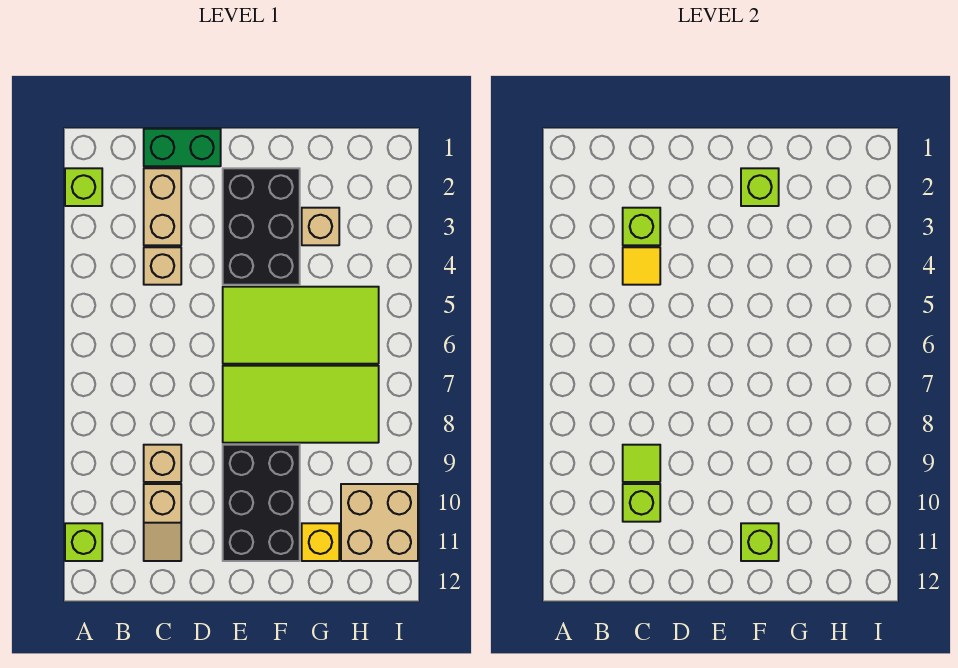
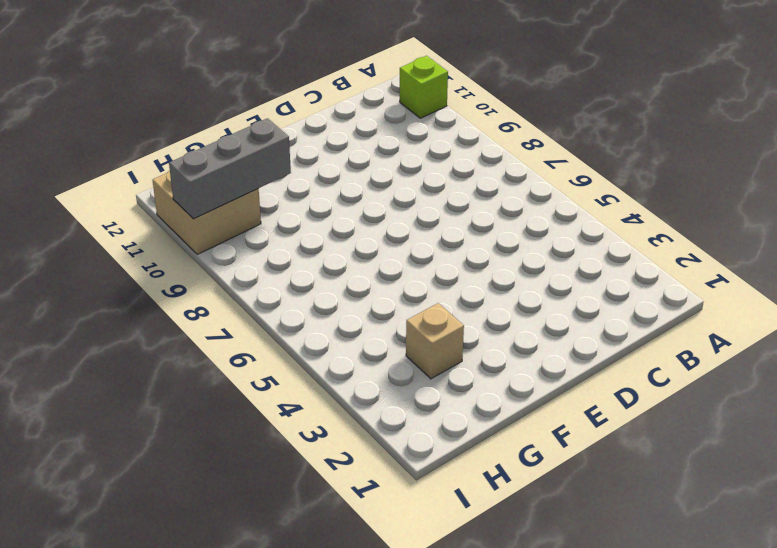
grey brick G10:I10 level 2 -> none
none -> lime brick A2 level 1
none -> green brick C1:D1 level 1
none -> tan brick C2:C3 level 1

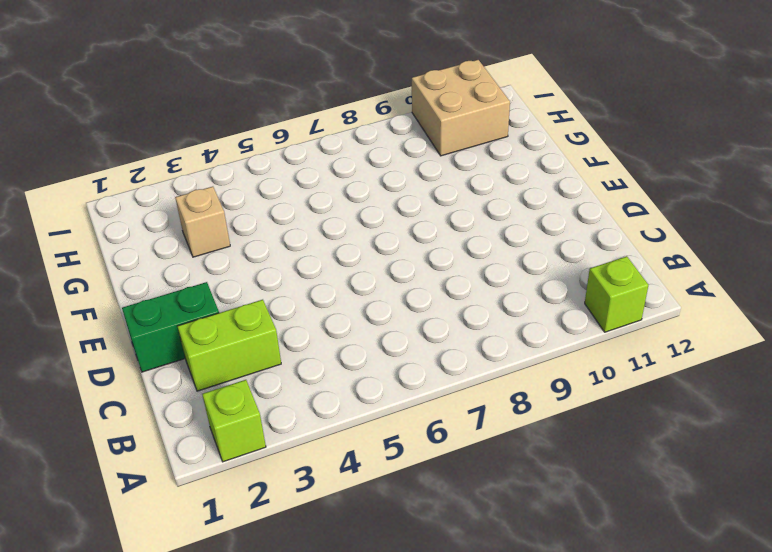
lime brick C2:C3 level 1 -> tan brick C2:C3 level 1
green brick D1:D2 level 1 -> green brick C1:D1 level 1
none -> tan brick C4 level 1
none -> tan brick C9 level 1
none -> tan slope C10:C11 level 1 top 10

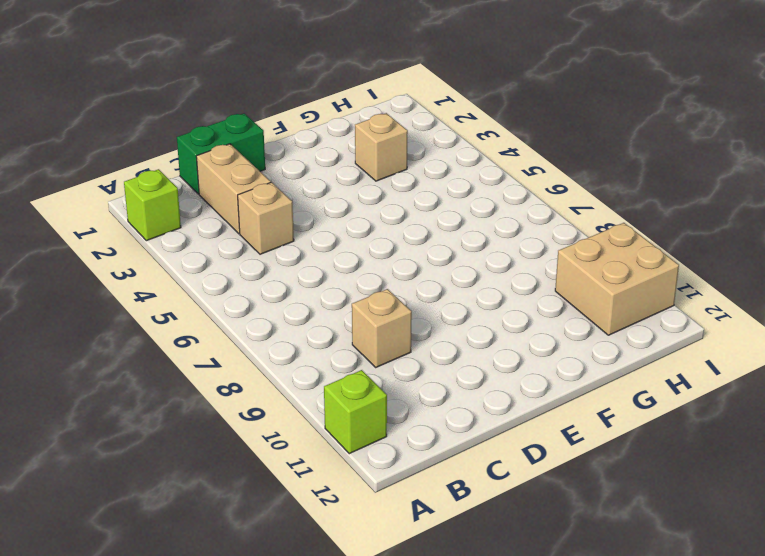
none -> tan slope C10:C11 level 1 top 10
none -> black brick E2:F4 level 1
none -> lime tile E5:H6 level 1

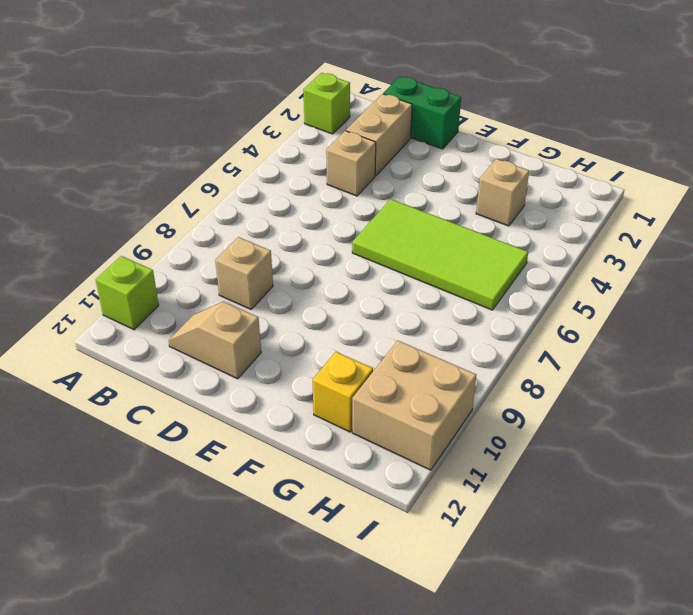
tan slope C11:D11 level 1 top D -> tan slope C10:C11 level 1 top 10
none -> black brick E2:F4 level 1
none -> lime tile E7:H8 level 1
none -> black brick E9:F11 level 1

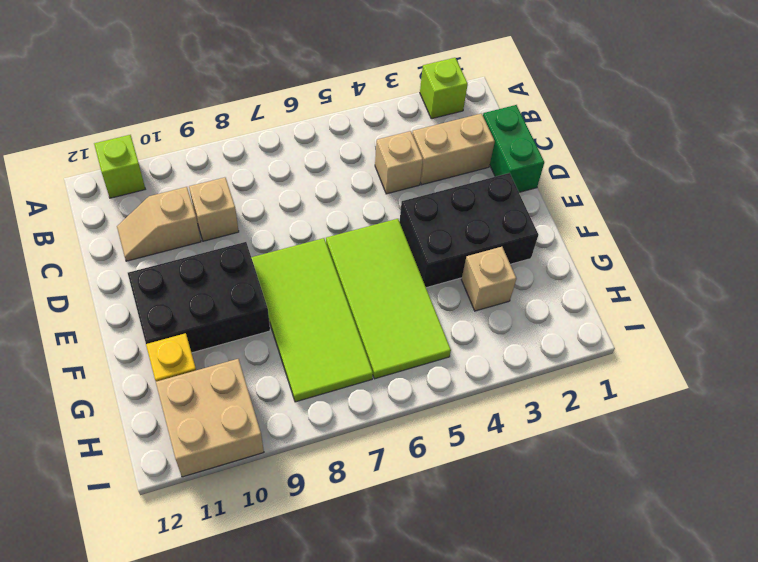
none -> lime brick C3 level 2
none -> yellow tile C4 level 2
none -> lime tile C9 level 2

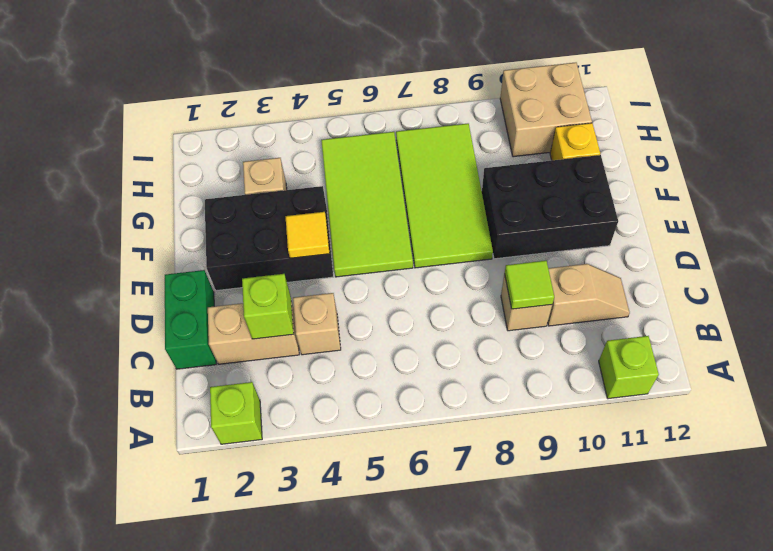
yellow tile E4 level 2 -> yellow tile C4 level 2
none -> lime brick C10 level 2
none -> lime brick F2 level 2
none -> lime brick F11 level 2

